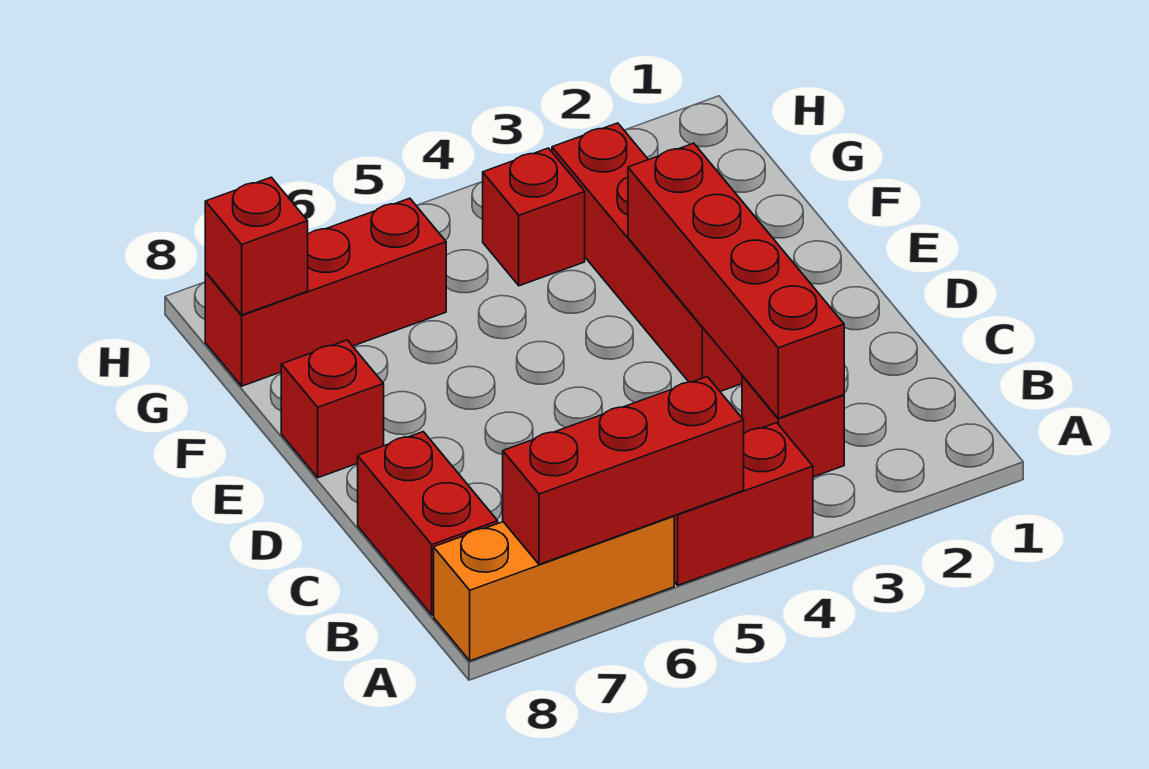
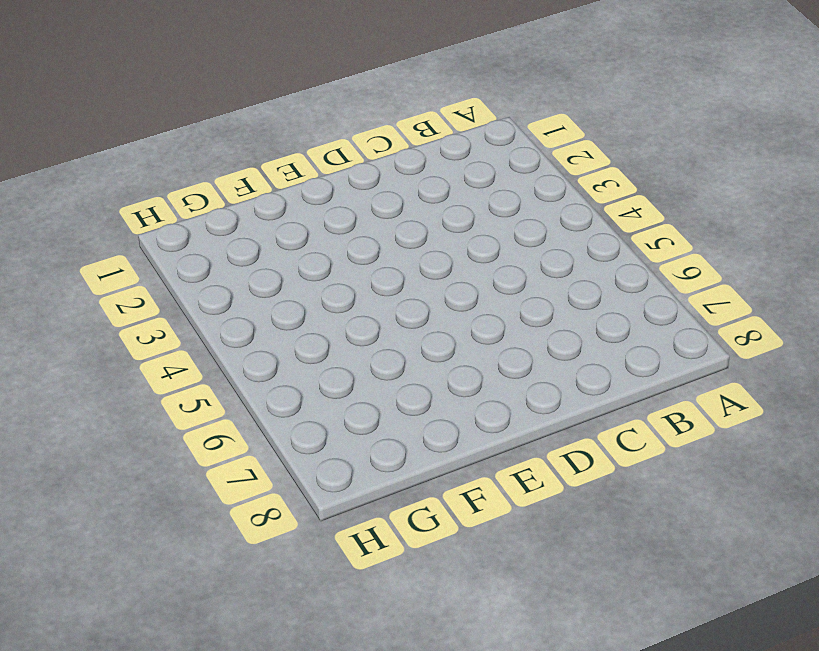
none -> red brick A4:A5 level 1
none -> orange brick A6:A8 level 1

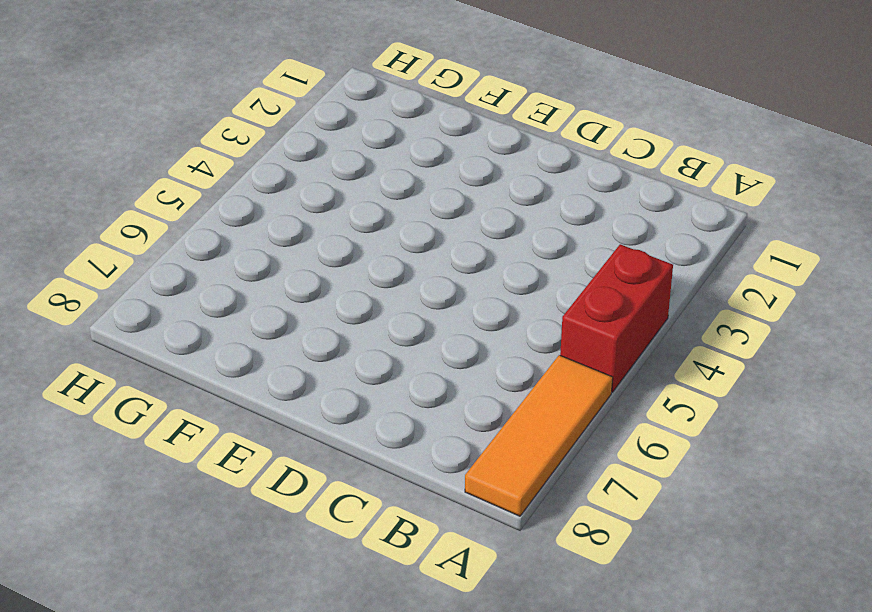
orange tile A6:A8 level 1 -> orange brick A6:A8 level 1
none -> red brick B3 level 1
none -> red brick B8:C8 level 1

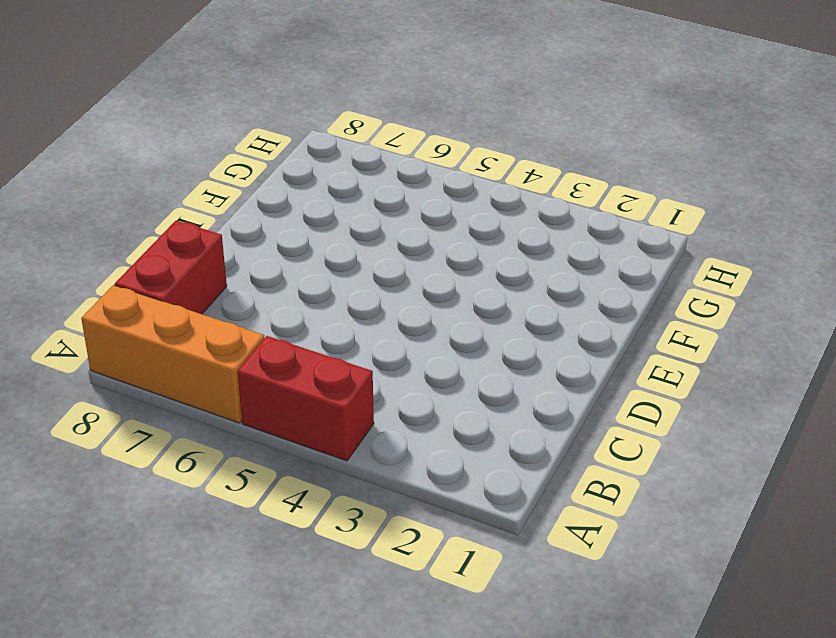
none -> red brick B3 level 1
none -> red brick D3:G3 level 1

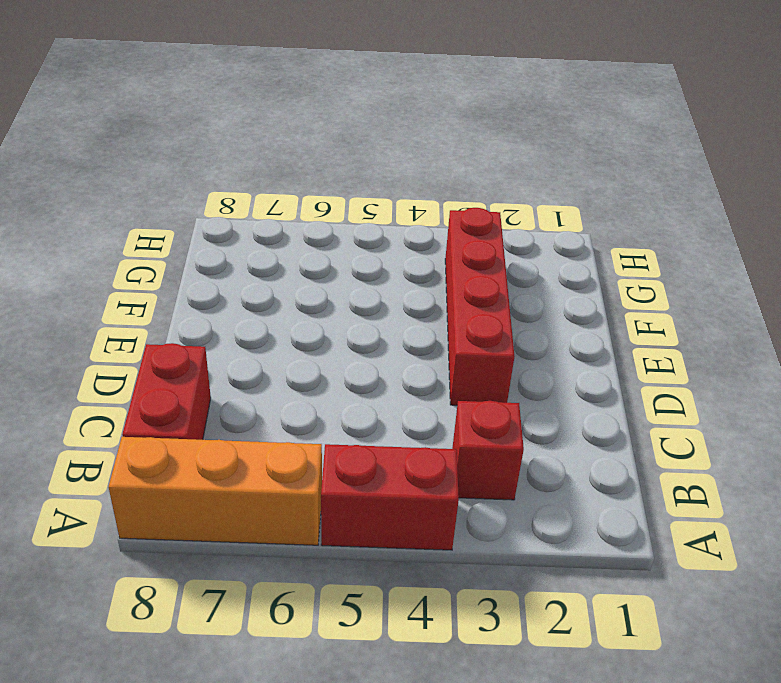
none -> red brick E8 level 1
none -> red brick G4 level 1

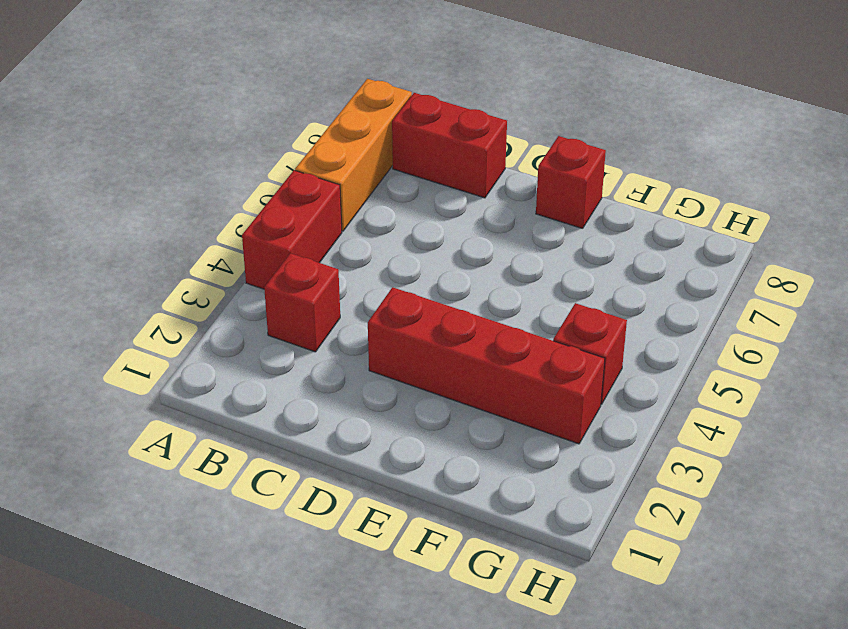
none -> red brick G6:G8 level 1
none -> red brick A5:A7 level 2

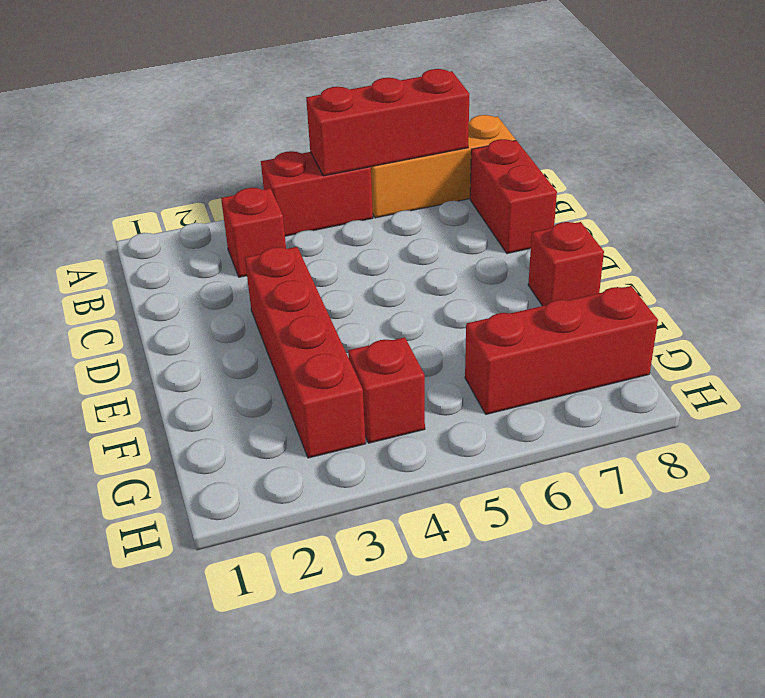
none -> red brick B3:E3 level 2
none -> red brick G8 level 2

